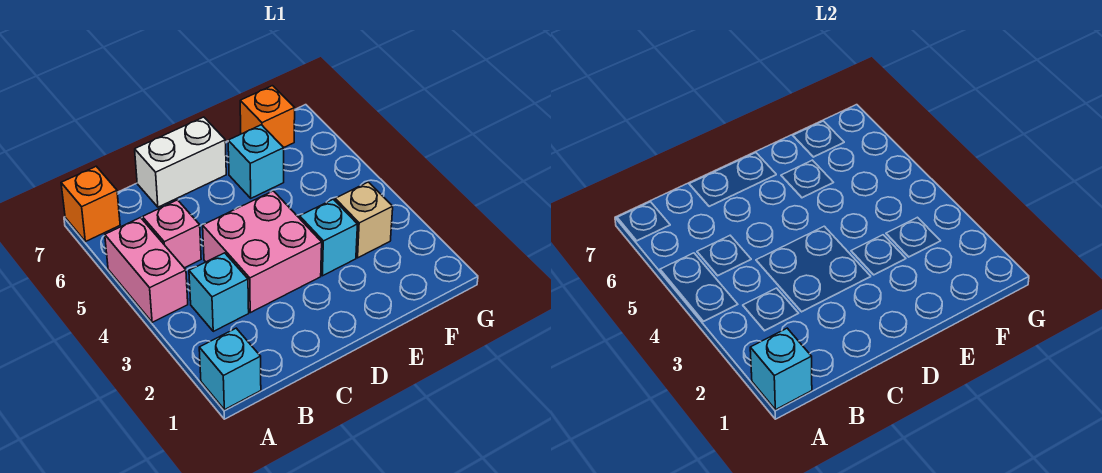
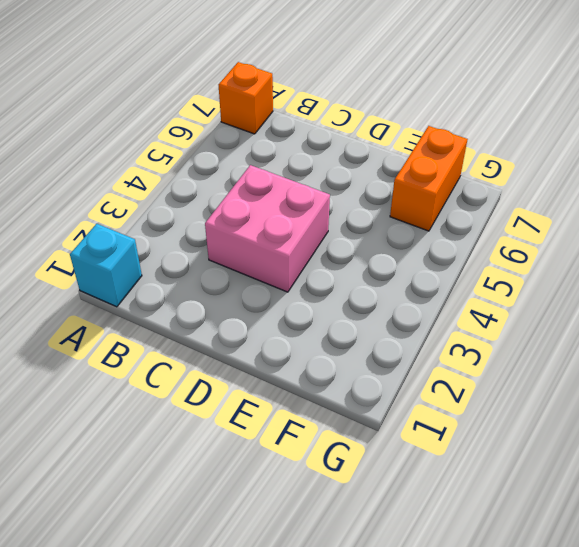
orange brick F6:F7 level 1 -> orange brick F7 level 1
none -> pink brick A4:A5 level 1
none -> cyan brick B3 level 1
none -> pink brick B5 level 1

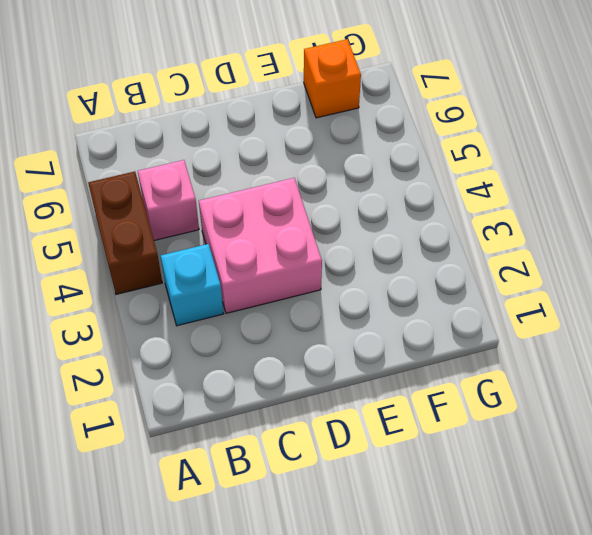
brown brick A4:A5 level 1 -> pink brick A4:A5 level 1
none -> cyan brick A1 level 1
none -> orange brick A7 level 1
none -> white brick C7:D7 level 1

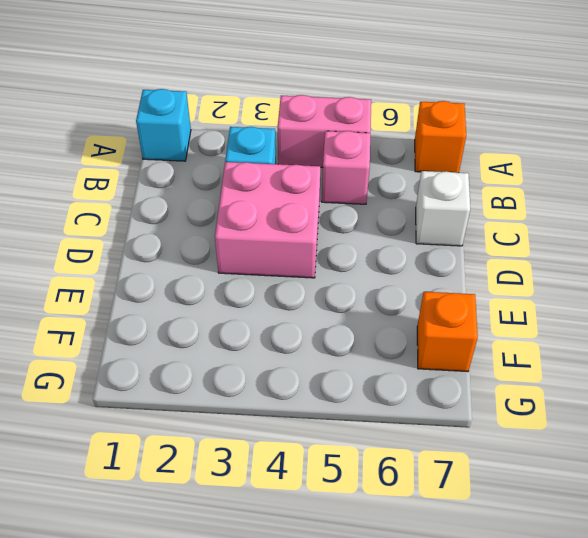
white brick C7 level 1 -> white brick C7:D7 level 1
none -> cyan brick E3 level 1
none -> cyan brick E6 level 1
none -> tan brick F3 level 1

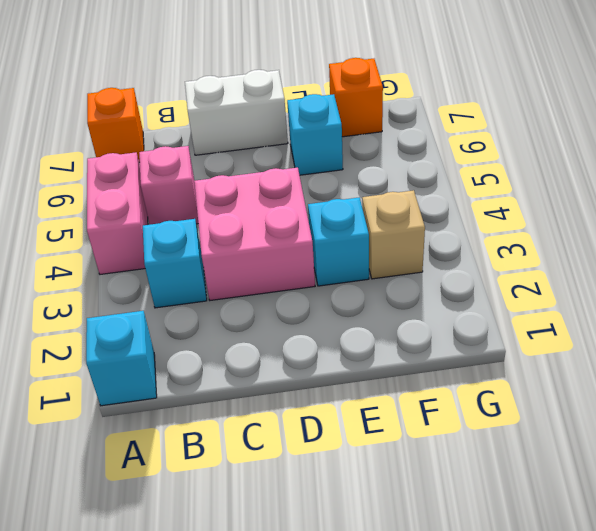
none -> cyan brick A1 level 2

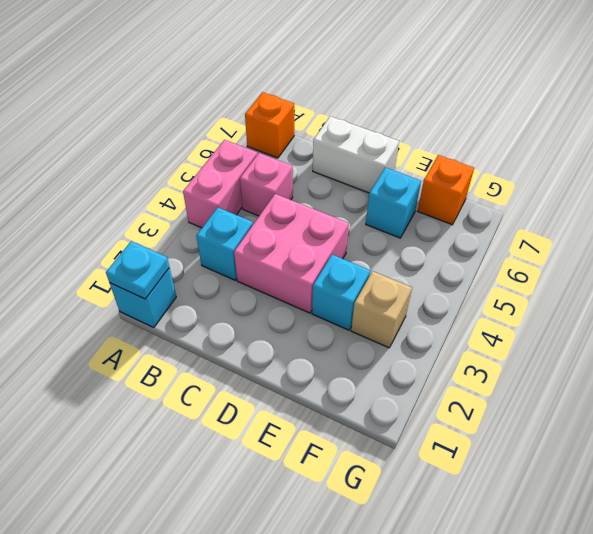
cyan plate A1 level 2 -> cyan brick A1 level 2

